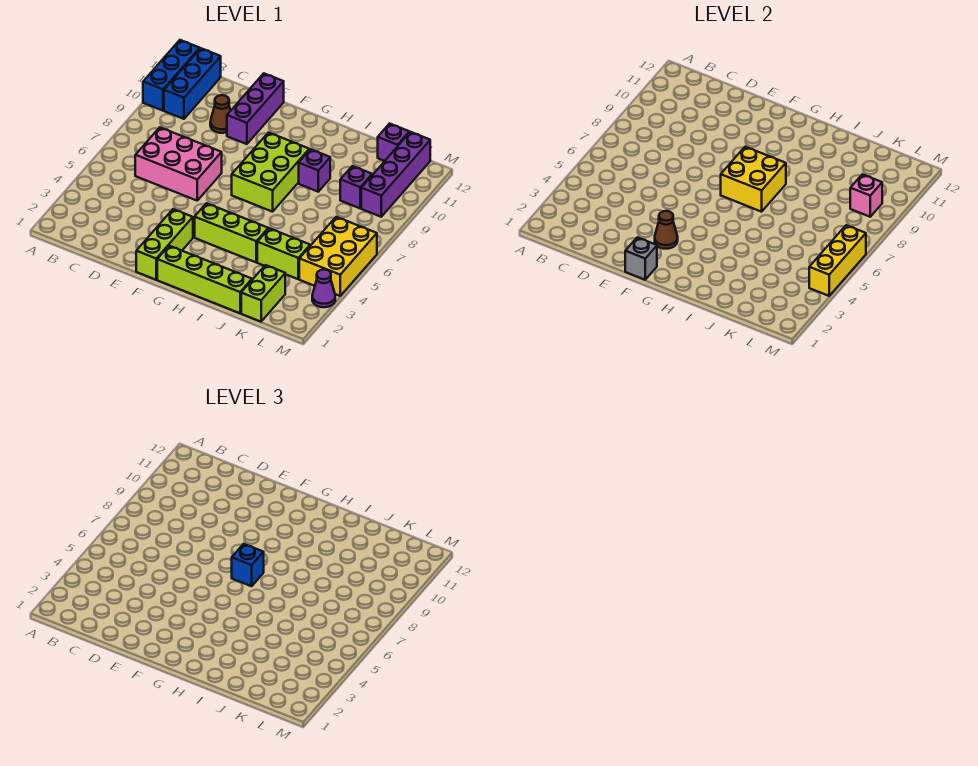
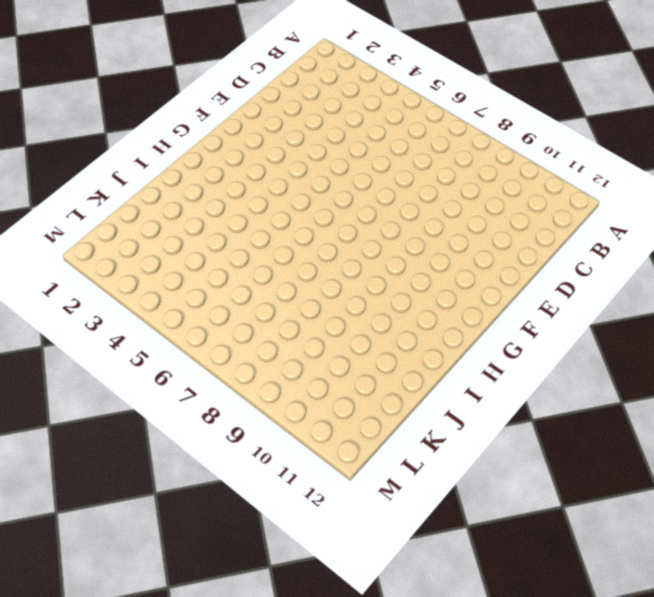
none -> blue brick A10:A12 level 1
none -> blue brick B10:B12 level 1
none -> pink brick C6:E7 level 1

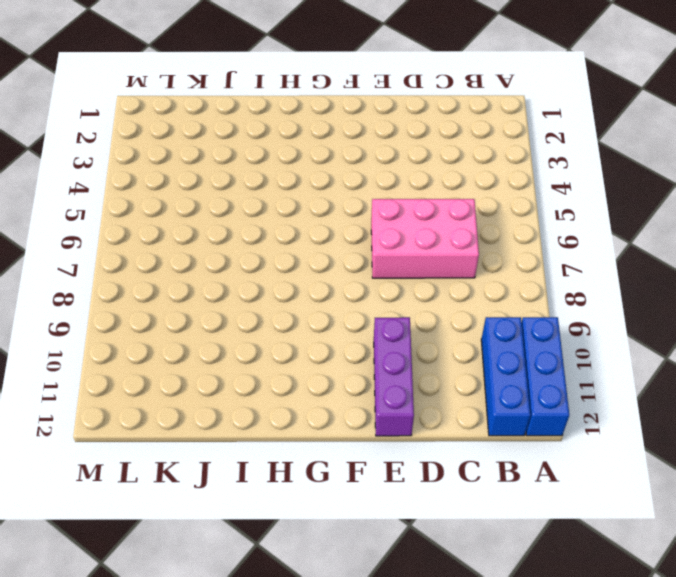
none -> brown cone D10 level 1
none -> lime brick F1:F3 level 1
none -> lime brick G1:J1 level 1

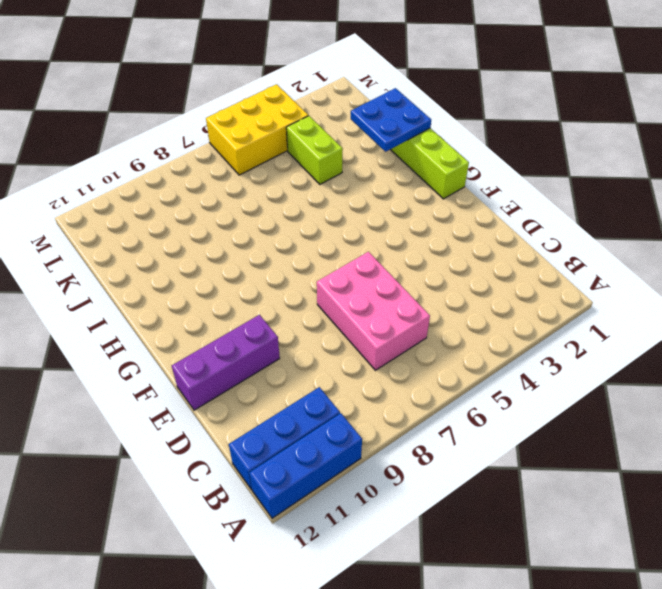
blue plate I1:J2 level 2 -> none
none -> brown cone D10 level 1
none -> lime brick F1:F3 level 1
none -> lime brick G4:I4 level 1

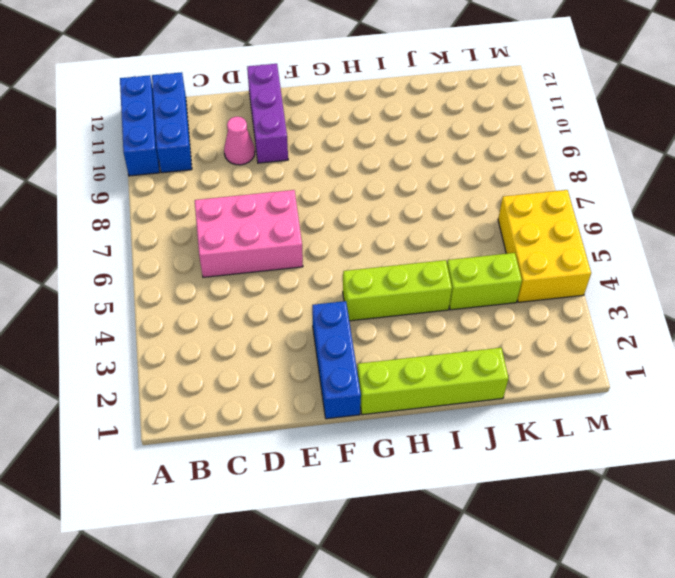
pink cone D10 level 1 -> brown cone D10 level 1
blue brick F1:F3 level 1 -> lime brick F1:F3 level 1
none -> lime brick G7:H9 level 1
none -> purple brick I9 level 1
none -> lime brick K1:K2 level 1

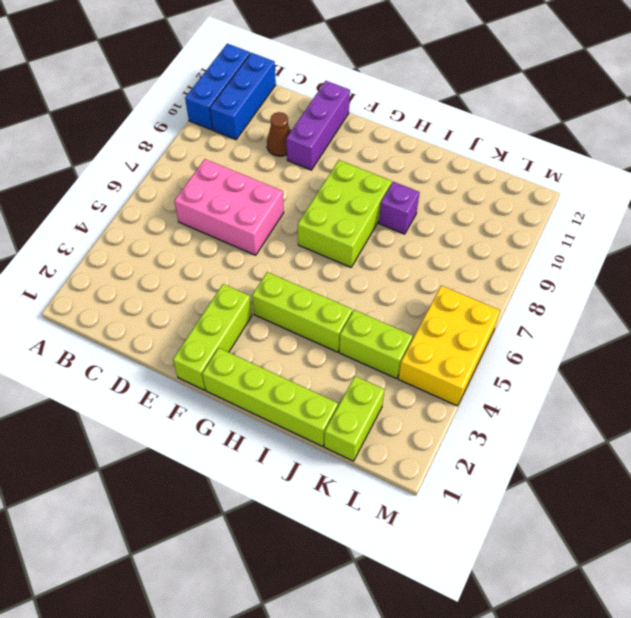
none -> purple brick K9 level 1
none -> purple brick K12 level 1
none -> purple brick L9:L12 level 1

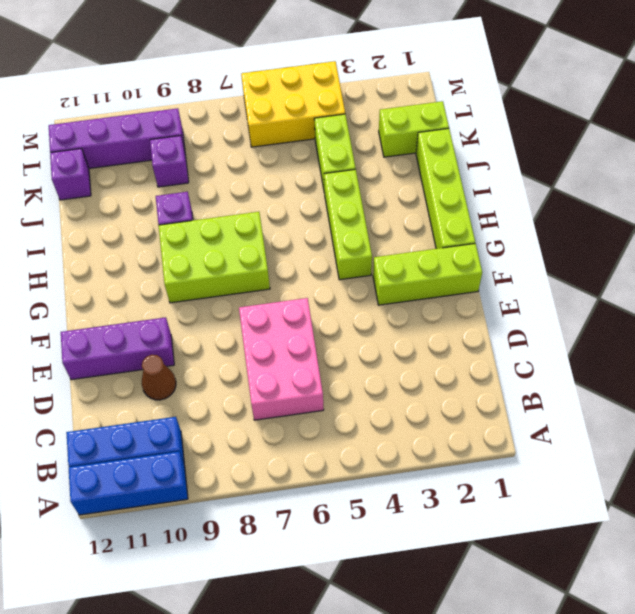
none -> purple cone M3 level 1
none -> grey brick F1 level 2
none -> brown cone F3 level 2

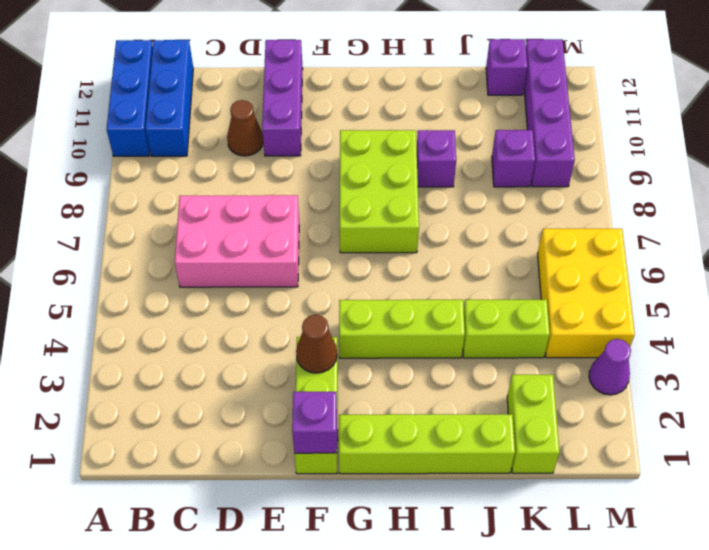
purple brick F1 level 2 -> grey brick F1 level 2
none -> yellow brick G7:H8 level 2
none -> pink brick L9 level 2
none -> yellow brick M4:M6 level 2

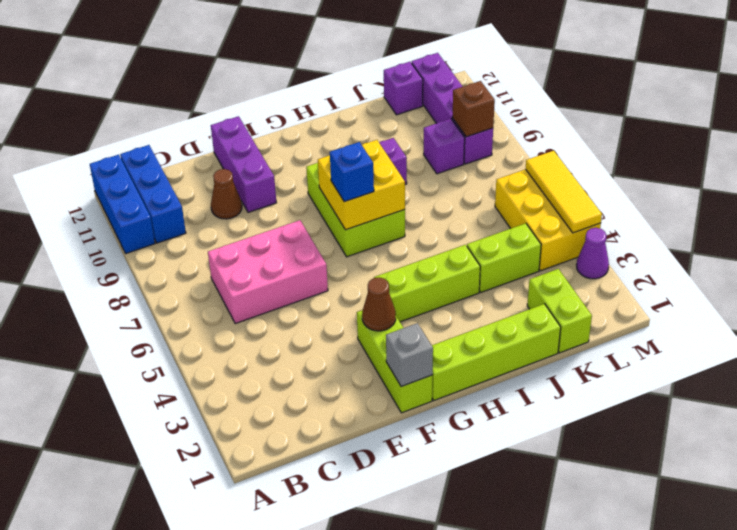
brown brick L9 level 2 -> pink brick L9 level 2
yellow tile M4:M6 level 2 -> yellow brick M4:M6 level 2

